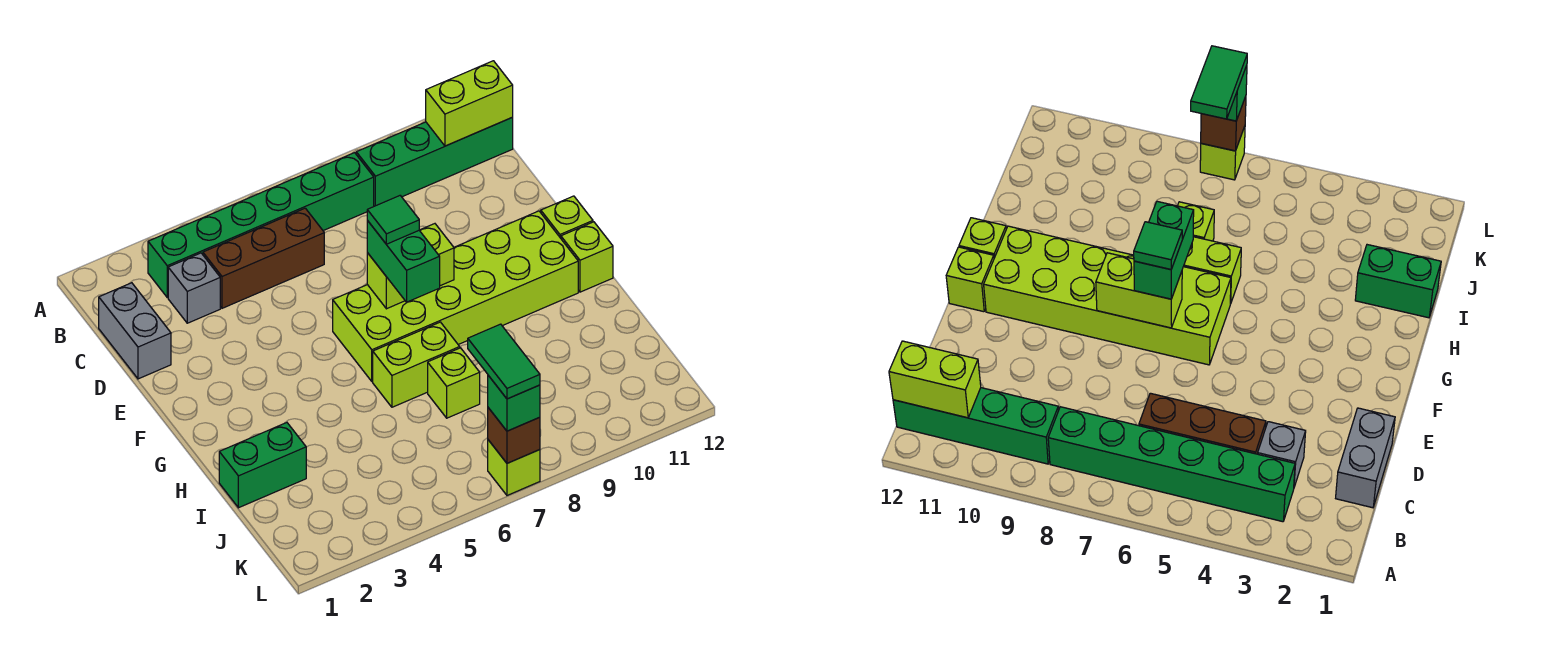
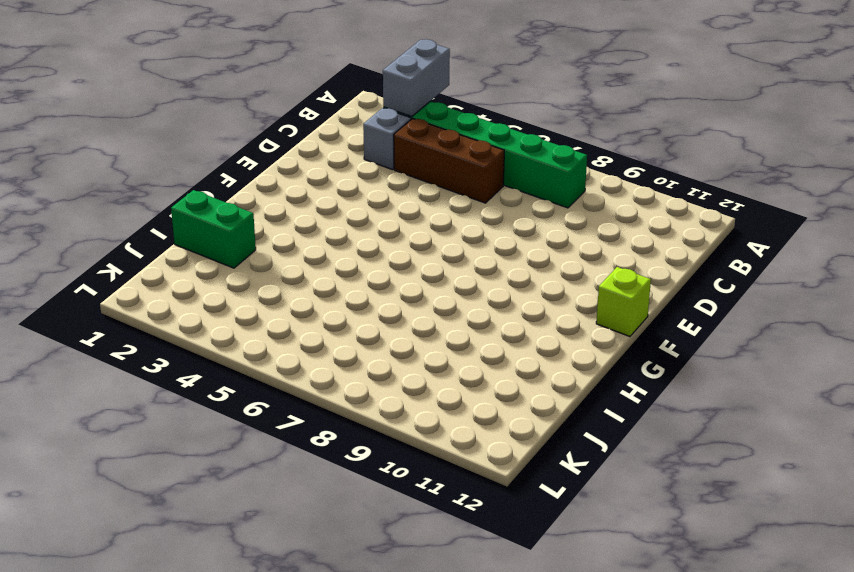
grey brick A3:B3 level 2 -> grey brick C1:D1 level 1
none -> green brick B9:B12 level 1
none -> lime brick F6:G11 level 1
none -> lime brick G12 level 1

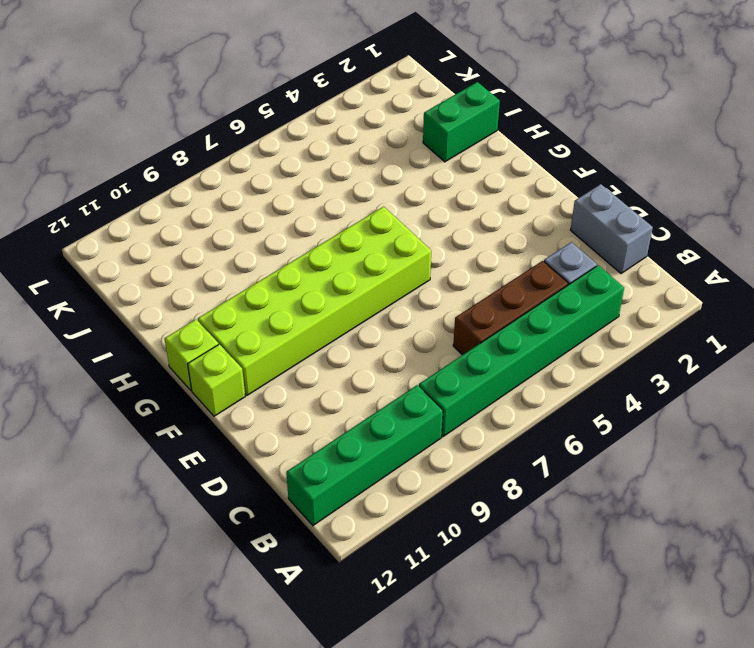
none -> lime brick H6:H7 level 1
none -> lime brick I7 level 1
none -> lime brick L7 level 1

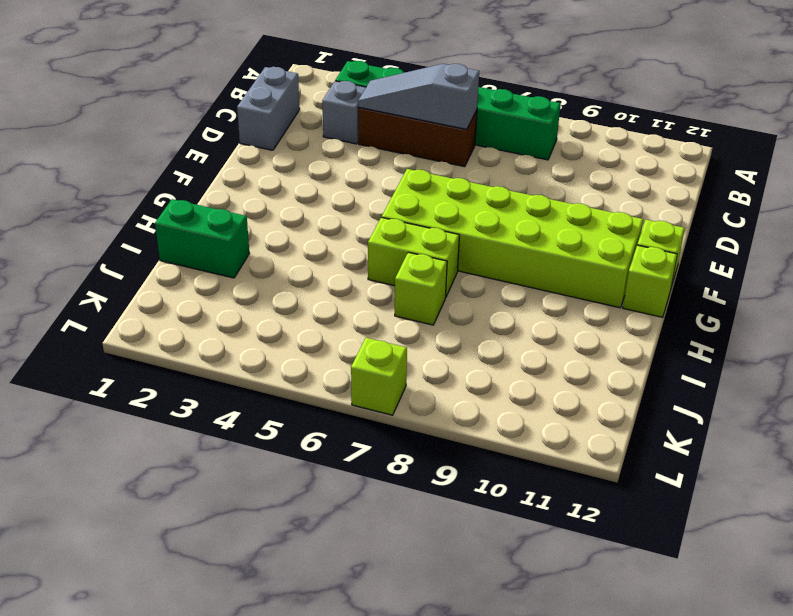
grey slope C4:C6 level 2 top 6 -> none
none -> green brick B9:B12 level 1
none -> lime brick B11:B12 level 2
none -> lime brick F7:F8 level 2

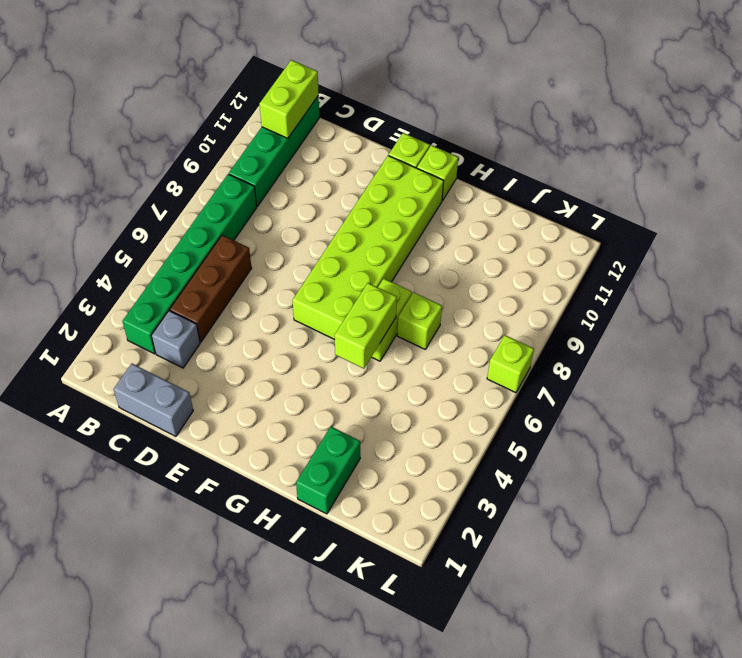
lime brick H5:H6 level 2 -> lime brick F7:F8 level 2
none -> brown brick L7 level 2
none -> green brick F7:G7 level 3
none -> green brick L7 level 3

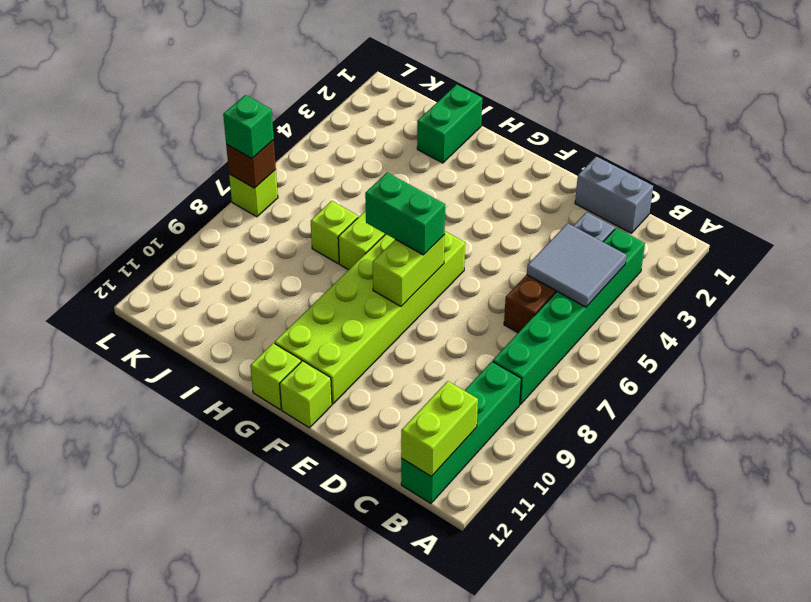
grey tile B4:C5 level 2 -> none
none -> green tile F7 level 4
none -> green tile K7:L7 level 4

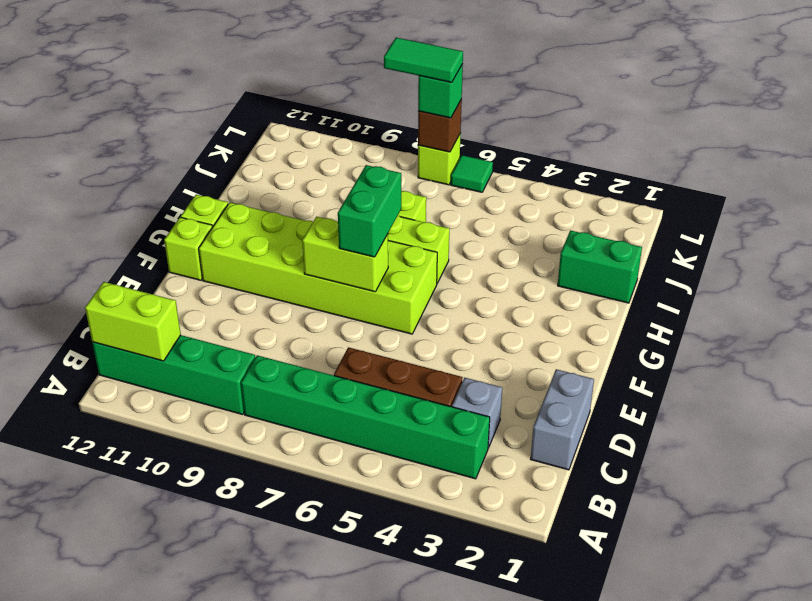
green tile L6 level 1 -> green tile F7 level 4
green tile L7:L8 level 4 -> green tile K7:L7 level 4

